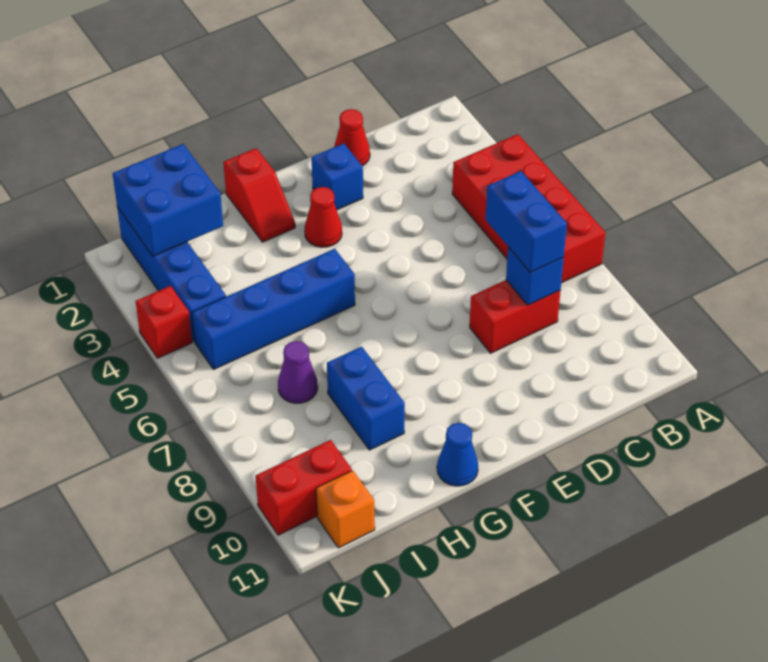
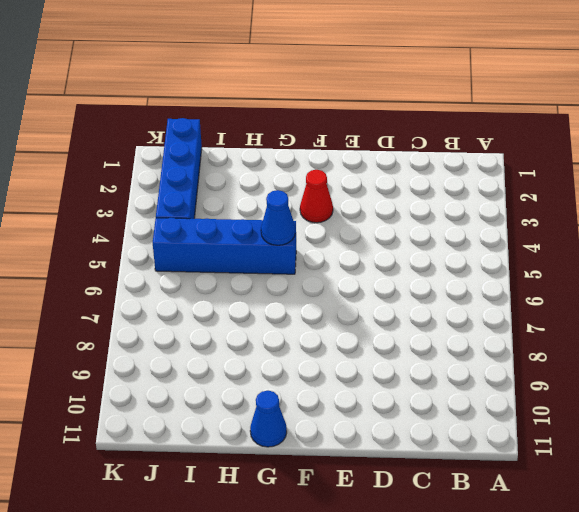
blue cone G5 level 2 -> none
none -> red brick A4:B7 level 1
none -> red brick C8:D8 level 1
none -> red cone D1 level 1

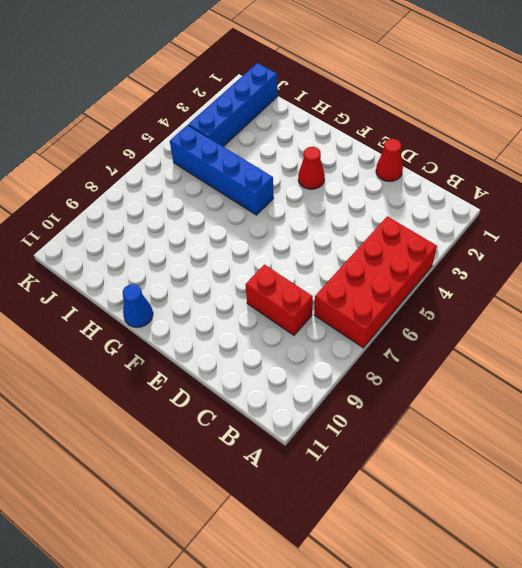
none -> blue brick E2 level 1
none -> red slope G1:G2 level 1 top 1
none -> blue brick H8:H9 level 1

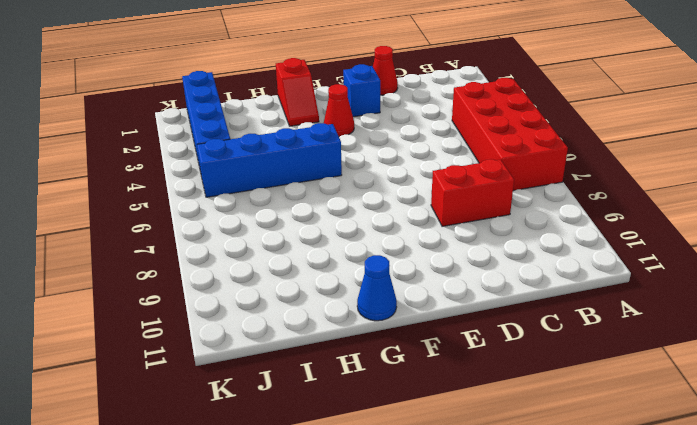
none -> blue brick H8:H9 level 1
none -> purple cone I7 level 1
none -> red brick J10:K10 level 1

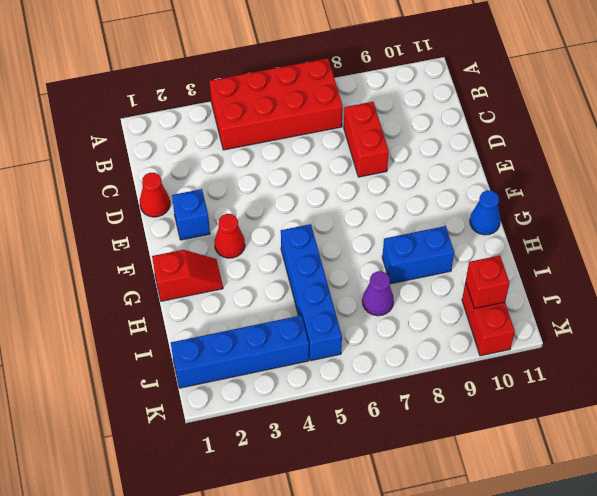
red brick J10 level 2 -> red brick K4 level 1
none -> orange brick J11 level 1
none -> blue brick C8 level 2
none -> blue brick I1:J2 level 2

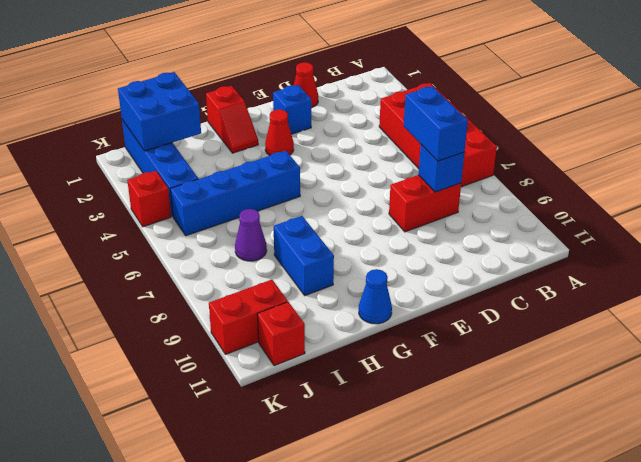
red brick J11 level 1 -> orange brick J11 level 1

